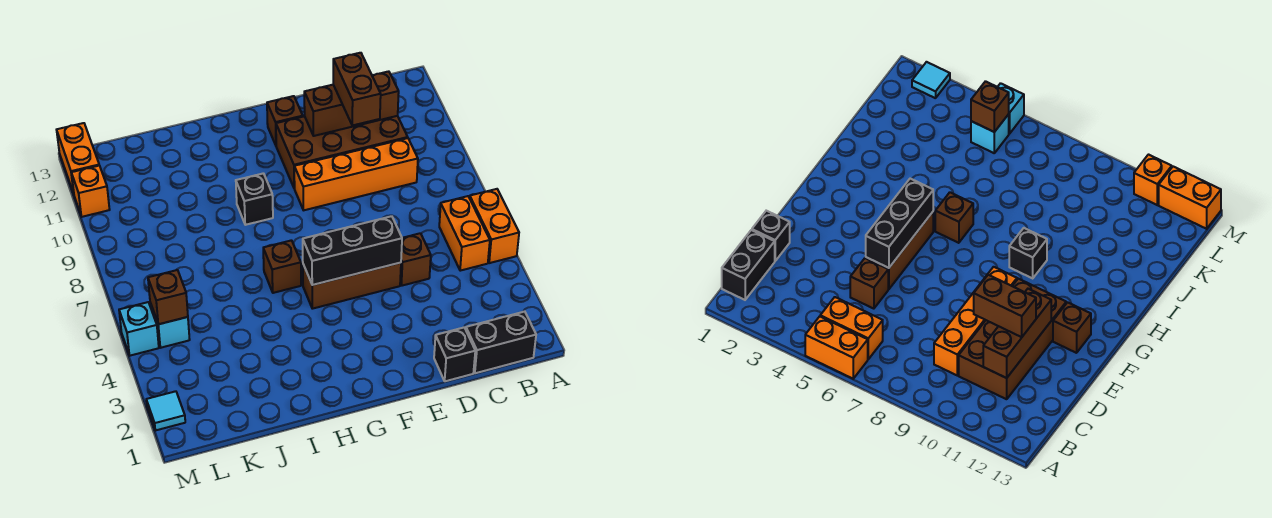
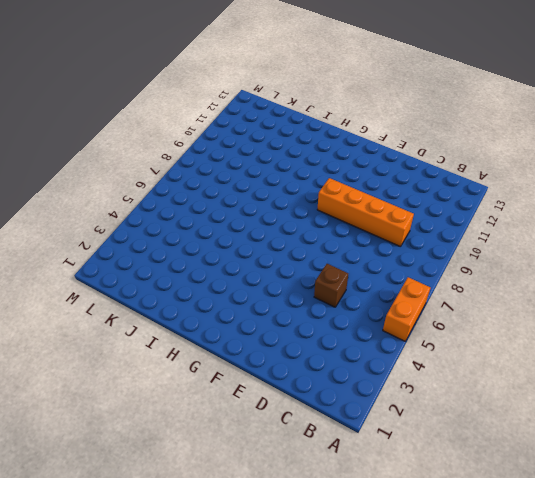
none -> black brick B1:C1 level 1
none -> orange brick B5:B6 level 1
none -> brown brick C10:F11 level 1

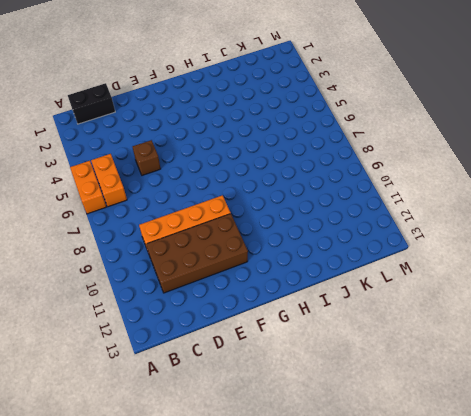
none -> black brick D1 level 1
none -> brown brick E5:G5 level 1
none -> brown brick F12 level 1

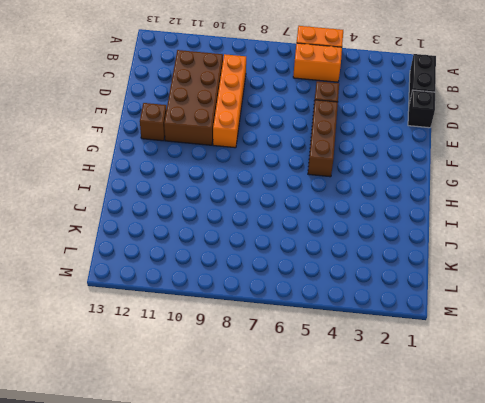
none -> brown brick H6 level 1
none -> black brick H9 level 1
none -> cyan brick L5 level 1

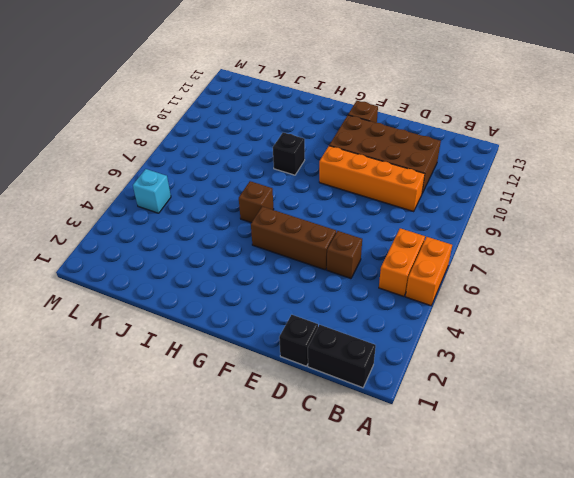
none -> cyan tile M2 level 1
none -> cyan brick M5 level 1
none -> orange brick M11 level 1

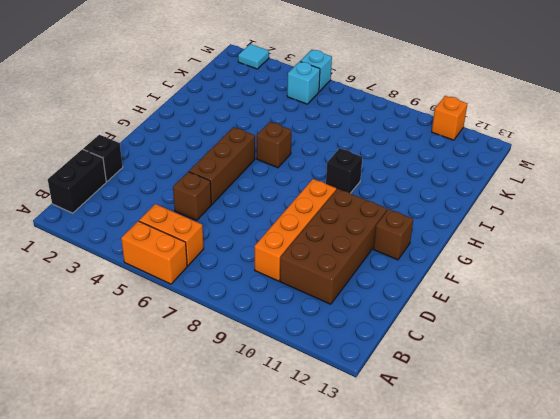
none -> orange brick M12:M13 level 1
none -> brown brick C11:E11 level 2
none -> black brick E5:G5 level 2

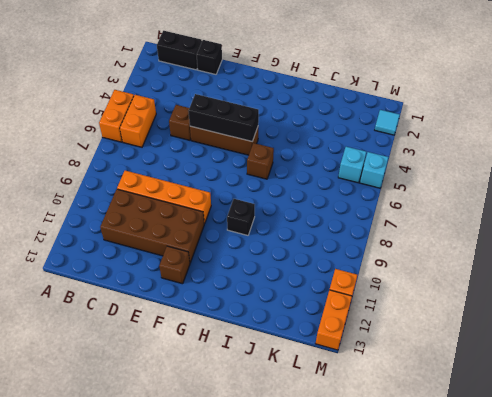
none -> brown brick C11:E11 level 2
none -> brown brick L5 level 2
none -> brown brick D10:D11 level 3

